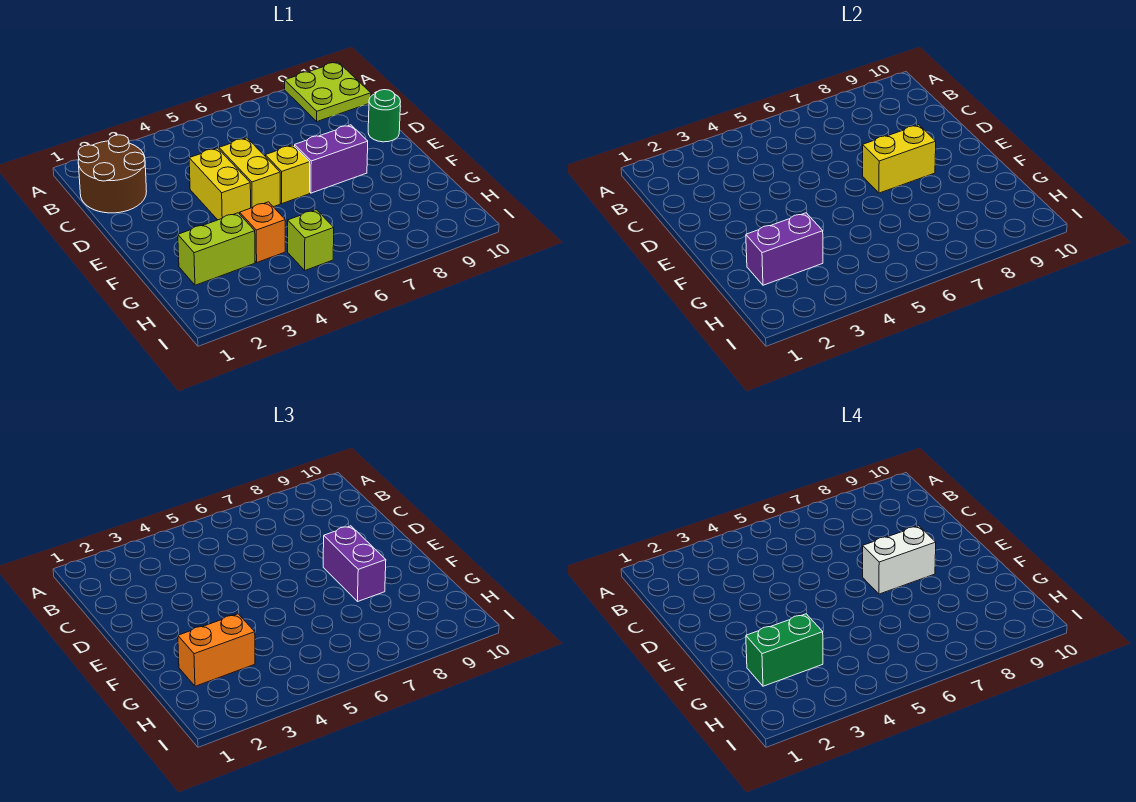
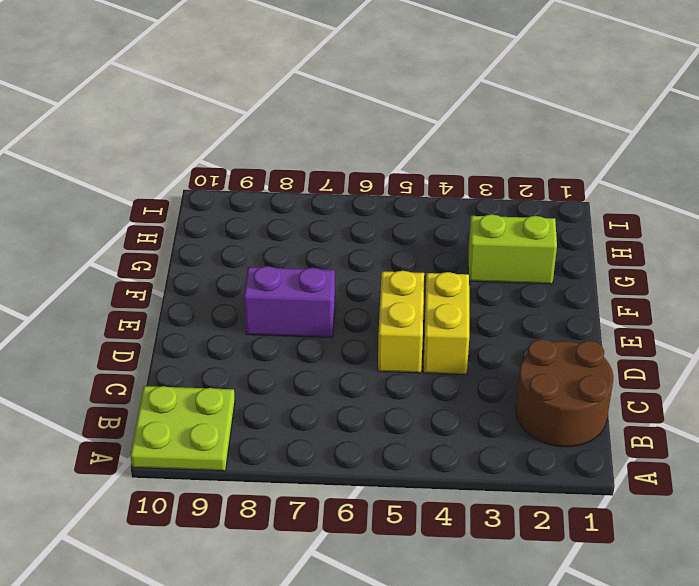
none -> green round brick D10 level 1
none -> yellow brick E6 level 1
none -> orange brick G4 level 1

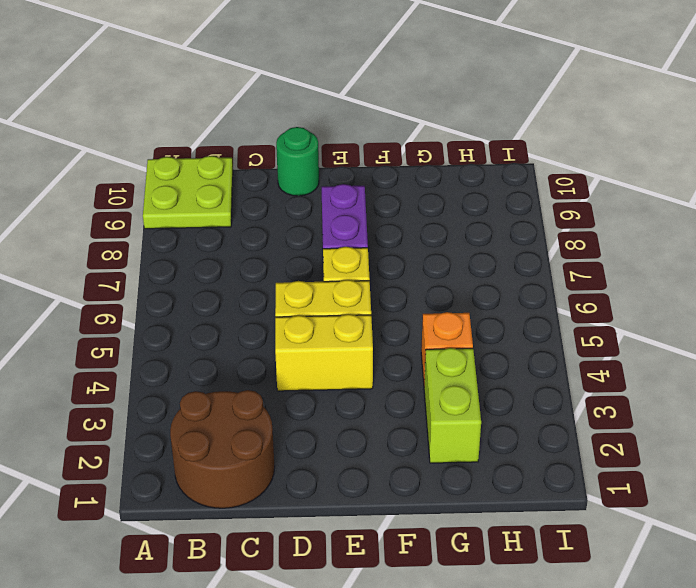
none -> lime brick H5 level 1
none -> yellow brick E7:E8 level 2
none -> purple brick G2:G3 level 2

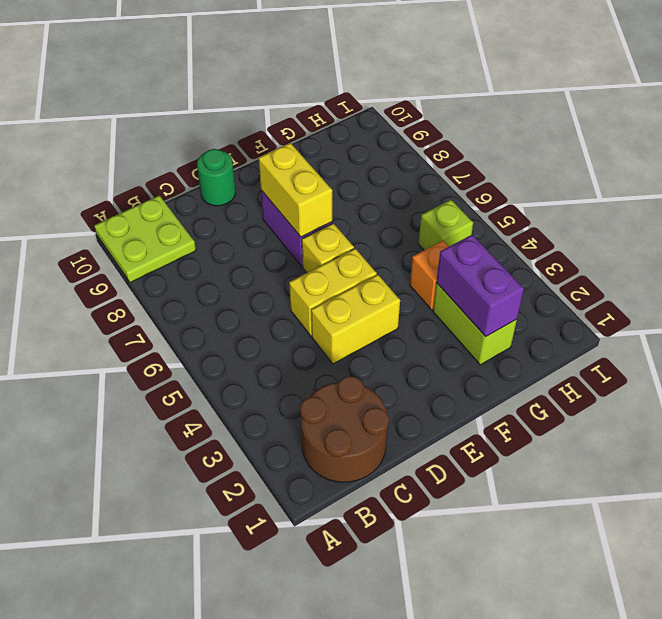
none -> purple brick E8:F8 level 3
none -> orange brick G2:G3 level 3
none -> white brick E7:E8 level 4

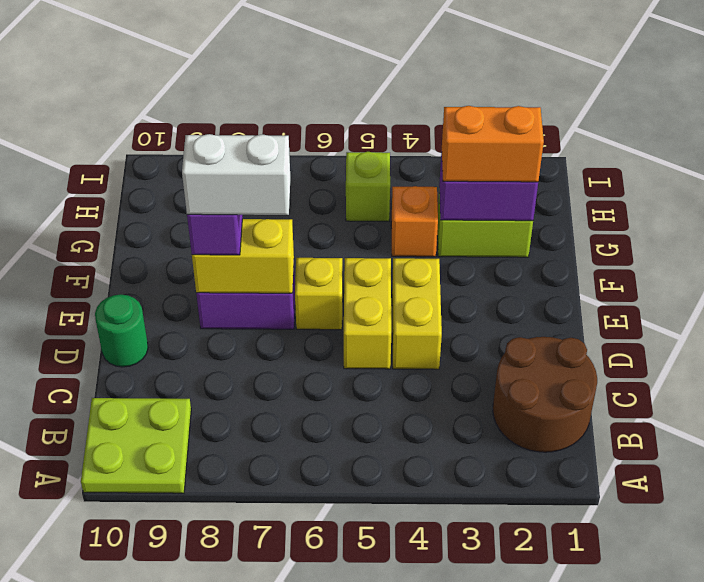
none -> green brick G2:G3 level 4

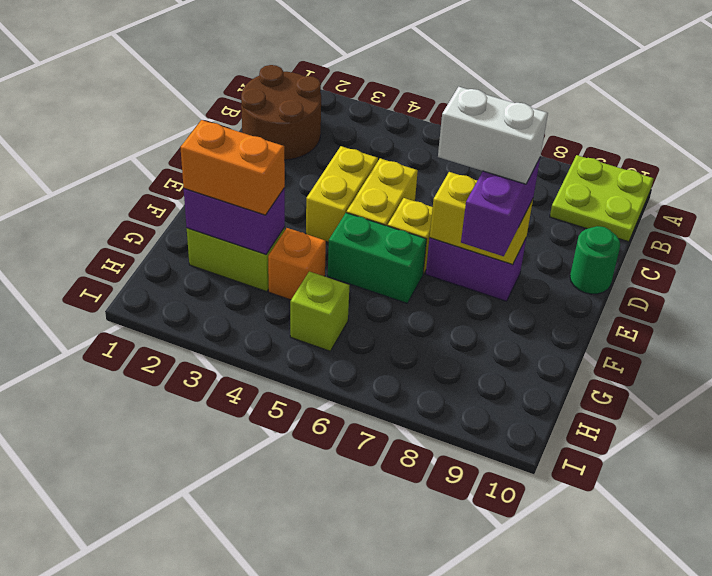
green brick F5:F6 level 1 -> green brick G2:G3 level 4

